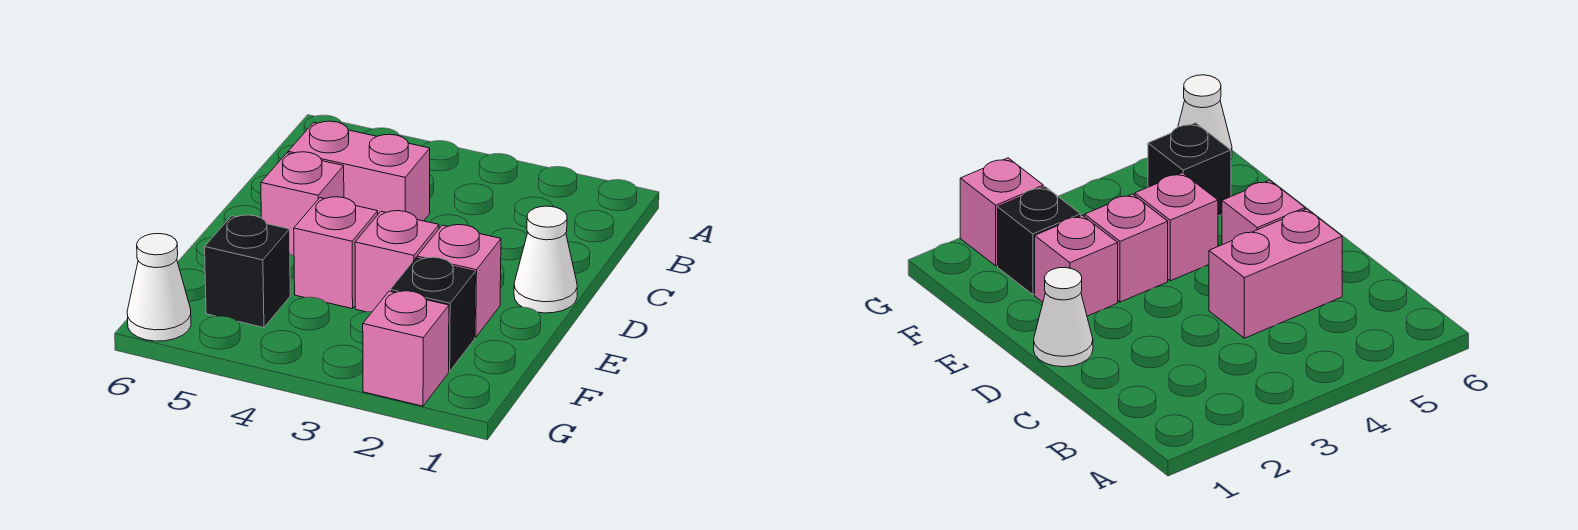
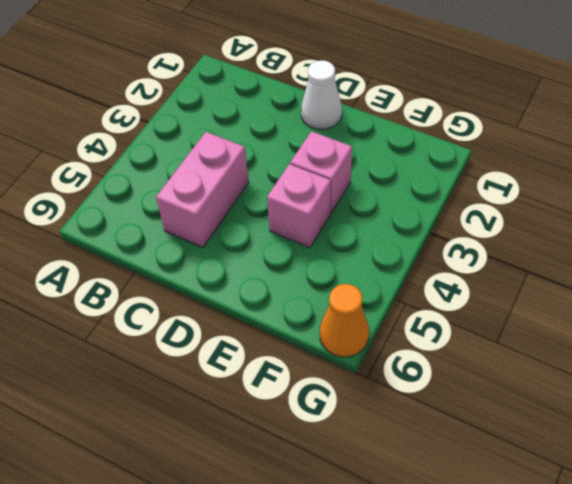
orange cone G6 level 1 -> white cone G6 level 1
none -> pink brick D5 level 1
none -> pink brick E2 level 1

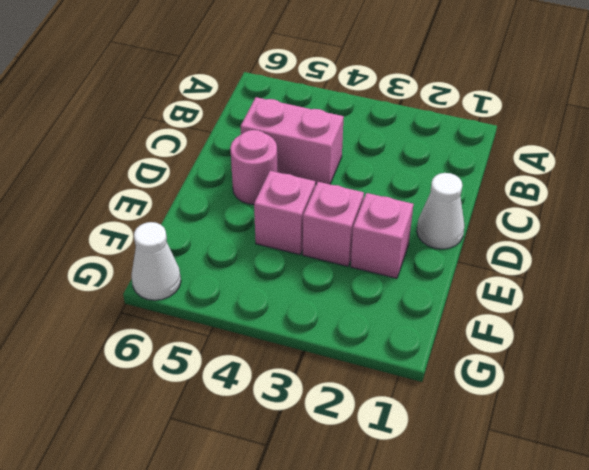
pink round brick D5 level 1 -> pink brick D5 level 1
none -> black brick F2 level 1
none -> black brick F5 level 1

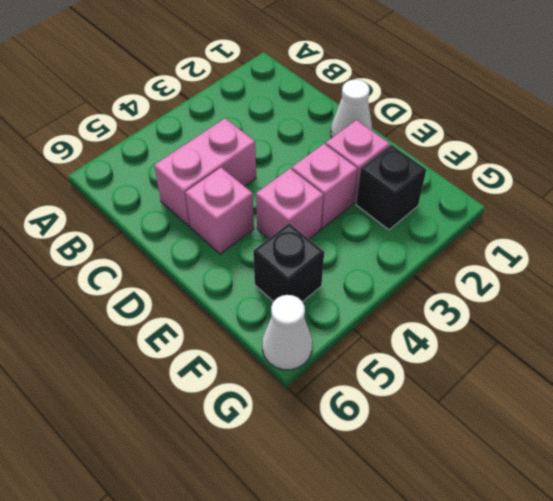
none -> pink brick G2 level 1

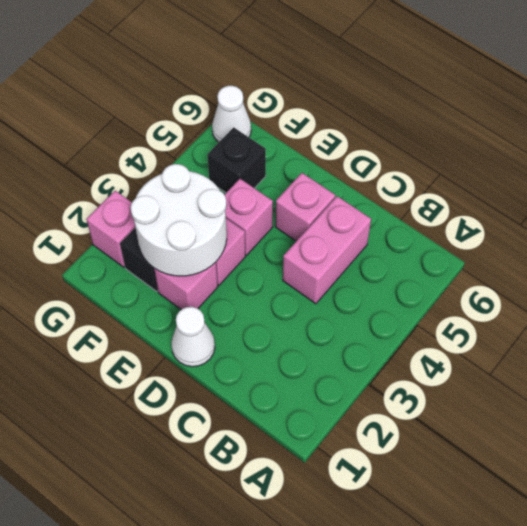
white round brick E2:F3 level 2 -> none

